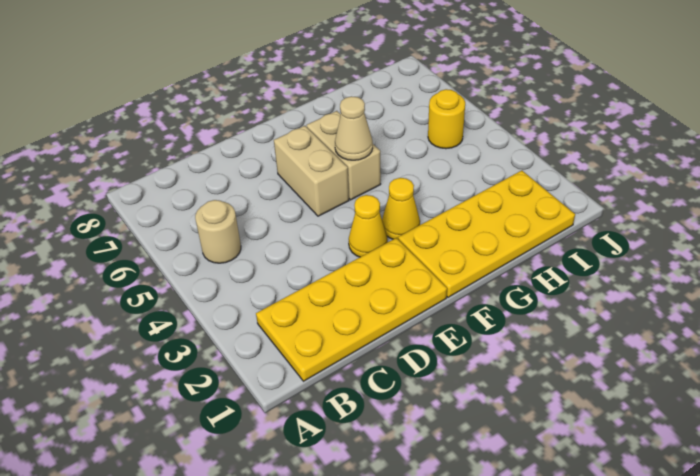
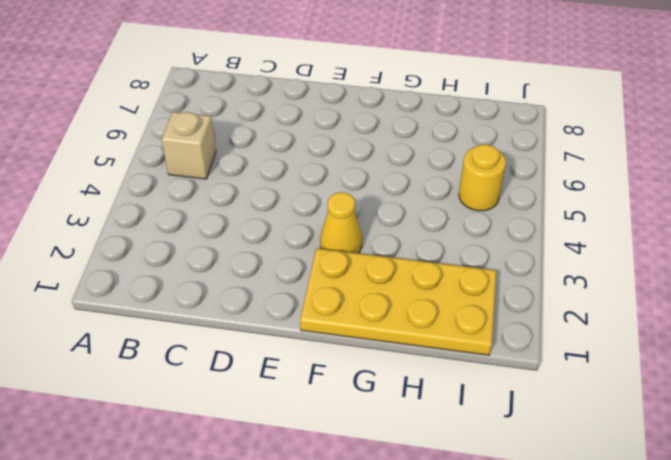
tan brick B5 level 1 -> tan round brick B5 level 1
none -> yellow plate B1:E2 level 1
none -> yellow cone E3 level 1

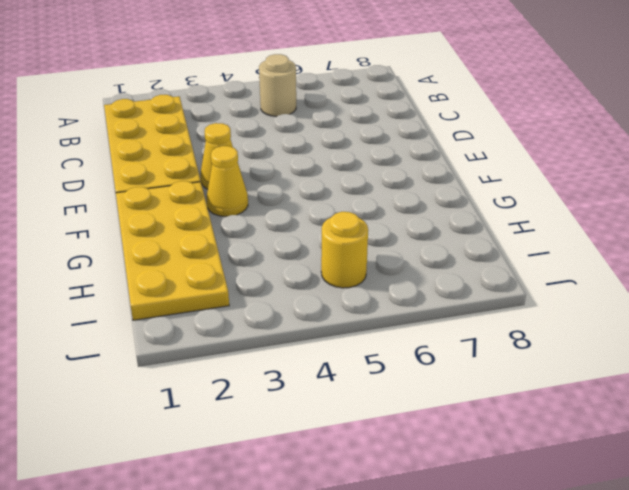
none -> tan brick E5:E6 level 1
none -> tan brick F5:F6 level 1

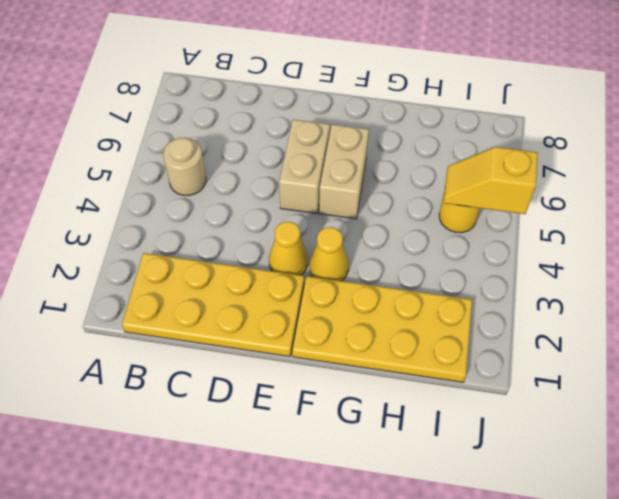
yellow slope I5:J5 level 2 top J -> none
none -> tan cone F5 level 2

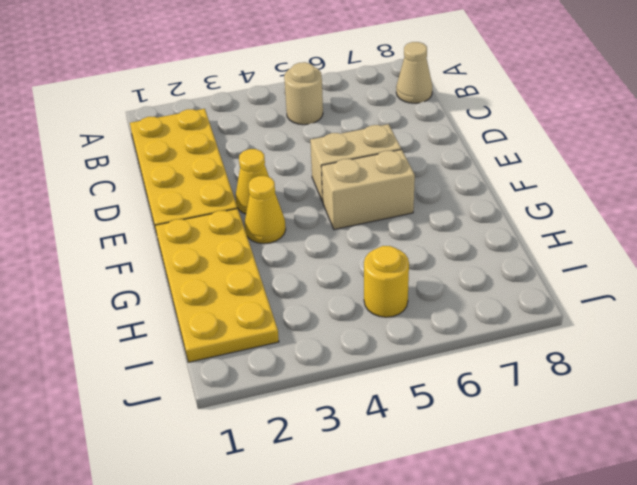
tan cone B8 level 1 -> tan cone F5 level 2

